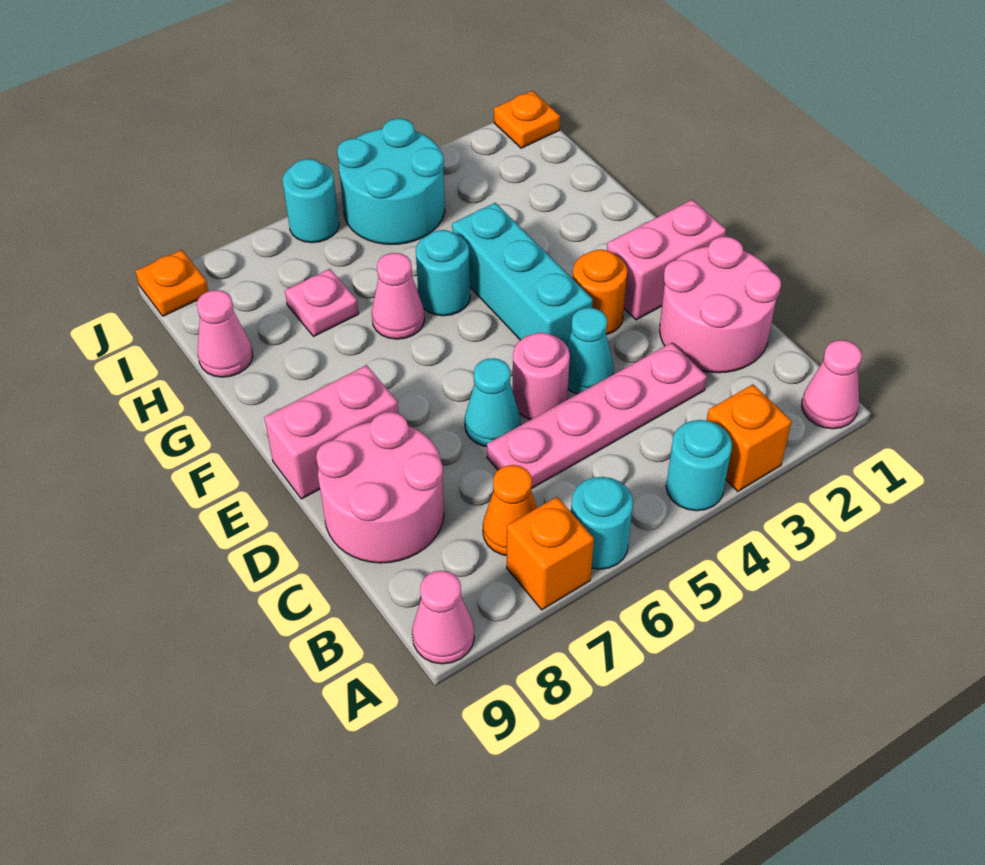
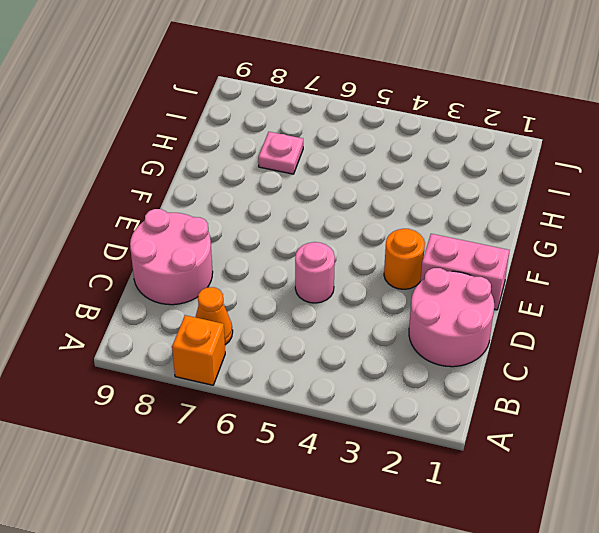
none -> pink cone A1 level 1
none -> orange brick A3 level 1
none -> cyan round brick A4 level 1

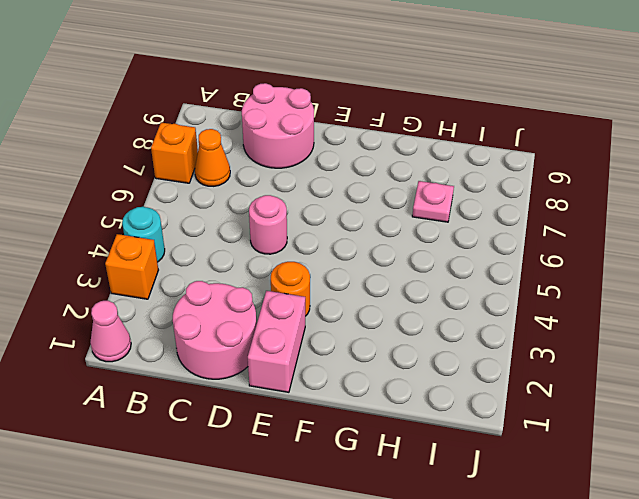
none -> cyan round brick A6 level 1
none -> pink cone A9 level 1
none -> pink plate C3:C6 level 1

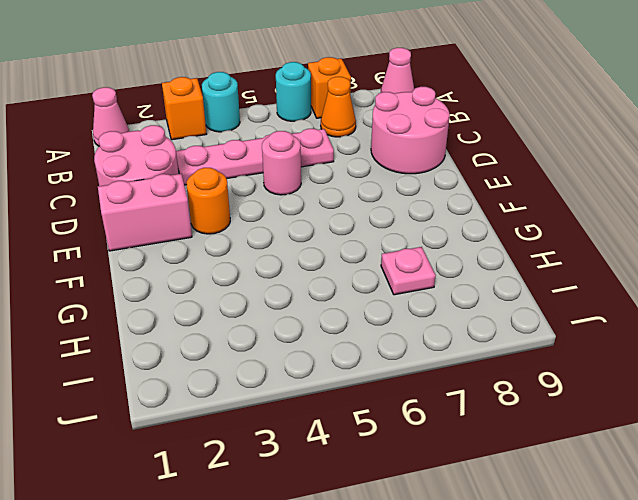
none -> cyan cone D4 level 1
none -> cyan cone D6 level 1
none -> cyan brick E4:G4 level 1

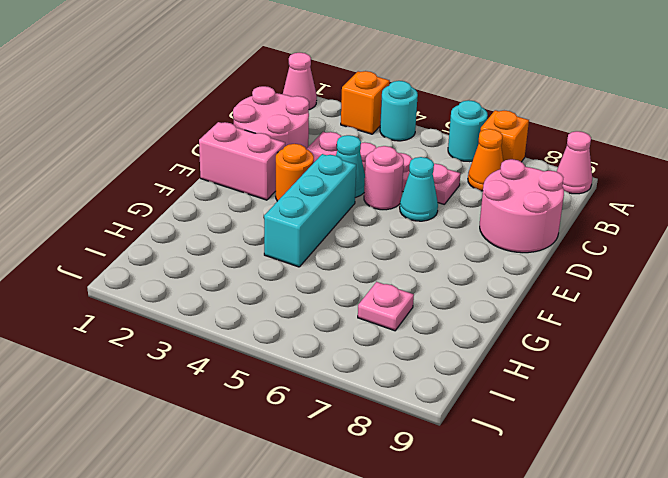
none -> pink brick E8:E9 level 1
none -> cyan round brick G5 level 1
none -> pink cone G6 level 1

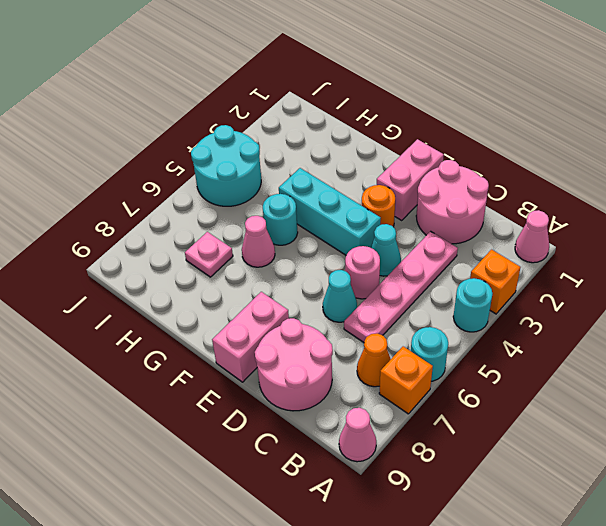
none -> pink cone H9 level 1
none -> orange plate J1 level 1
none -> cyan round brick J6 level 1

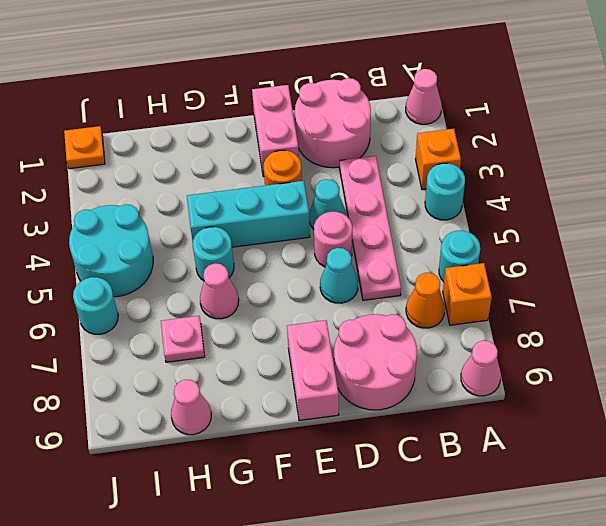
none -> orange plate J9 level 1

